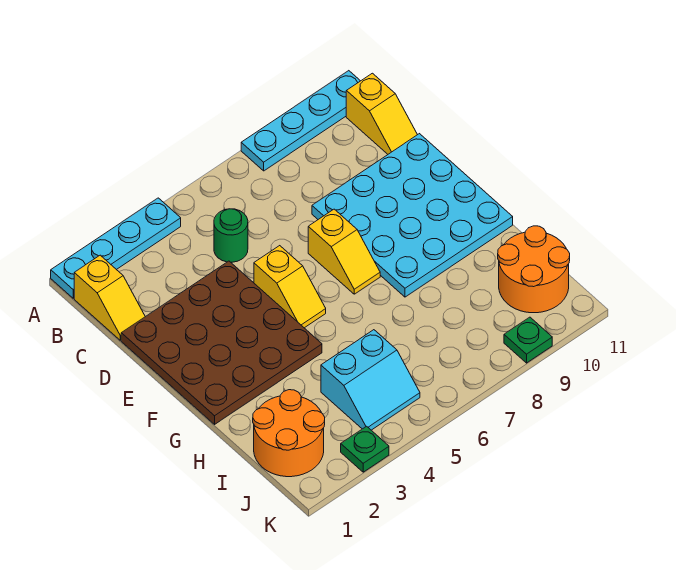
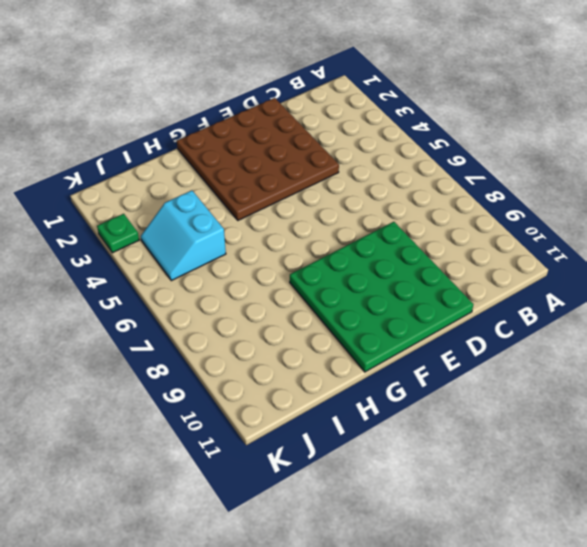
green plate D8:G11 level 1 -> cyan plate D8:G11 level 1
none -> cyan plate A1:A4 level 1
none -> cyan plate A8:A11 level 1
none -> yellow slope B1:C1 level 1 top B

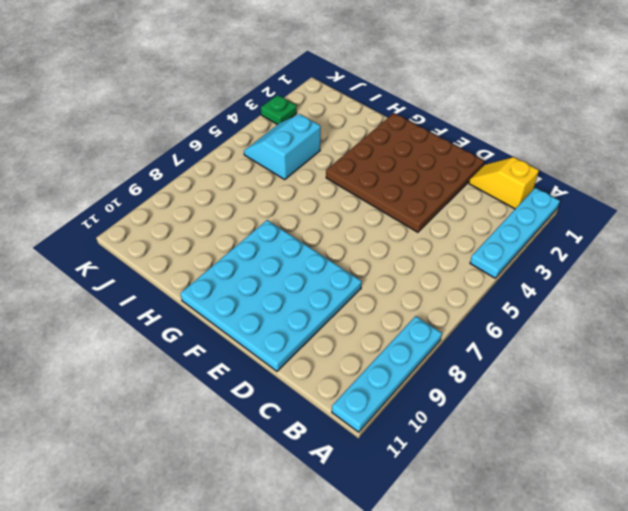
none -> yellow slope B11:C11 level 1 top B
none -> green round brick C5 level 1
none -> yellow slope E5:F5 level 1 top E

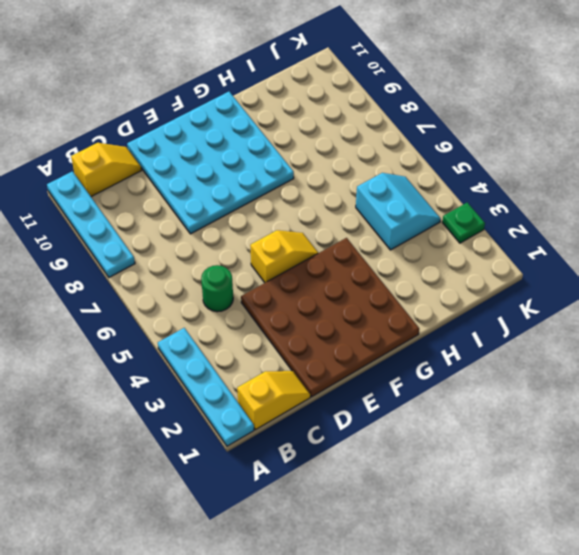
none -> yellow slope E7:F7 level 1 top E
none -> orange round brick I1:J2 level 1
none -> orange round brick I10:J11 level 1

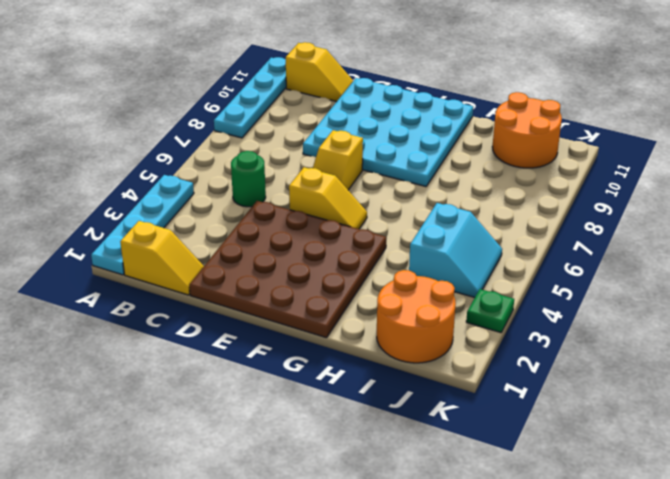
yellow slope E6:E7 level 1 top 7 -> yellow slope E7:F7 level 1 top E
none -> green plate K9 level 1

